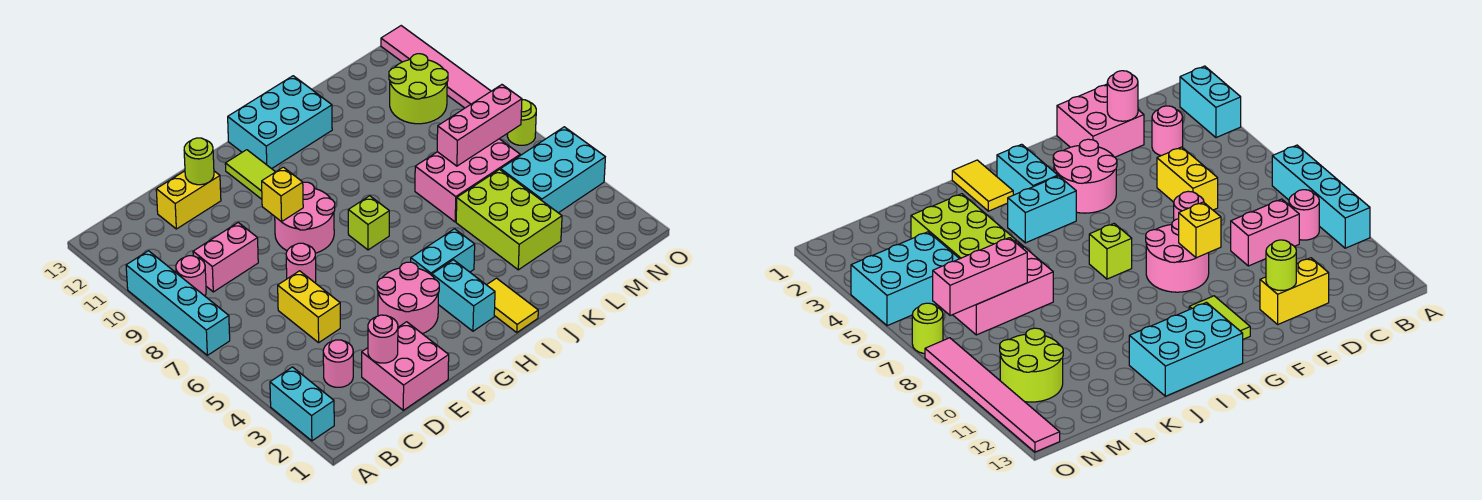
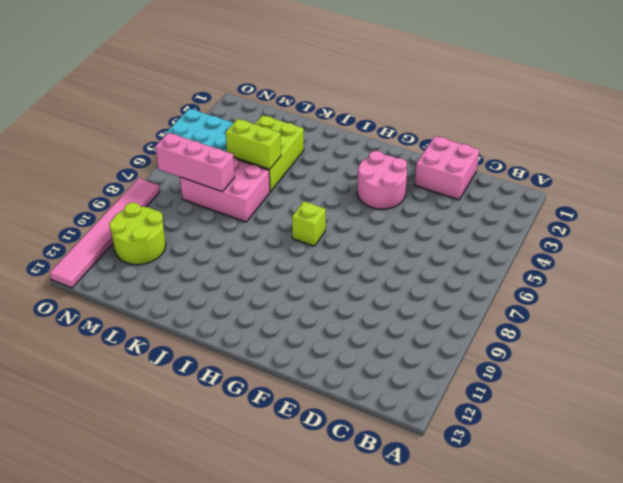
lime brick K5:L5 level 2 -> none
none -> cyan brick A2:A3 level 1
none -> cyan brick A7:A10 level 1
none -> pink round brick B9 level 1

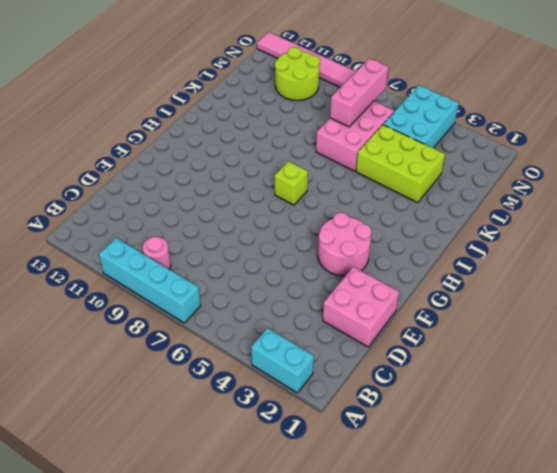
none -> pink round brick C3 level 1
none -> pink brick C9:D9 level 1
none -> yellow brick D5:D6 level 1

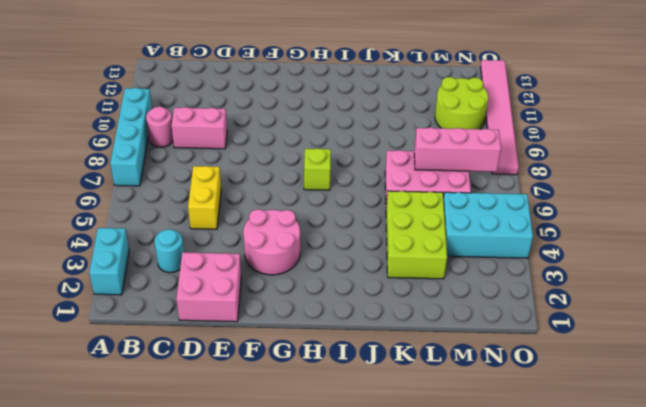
cyan round brick C3 level 1 -> pink round brick C3 level 1
none -> yellow brick D12:E12 level 1
none -> pink round brick E7 level 1
none -> pink round brick F8:G9 level 1

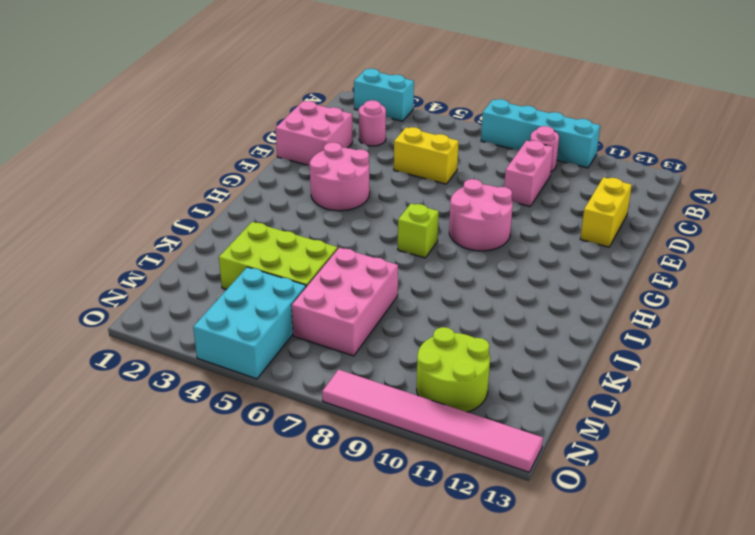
none -> pink round brick E7 level 1
none -> lime tile G11:G12 level 1
none -> cyan brick H2:H3 level 1

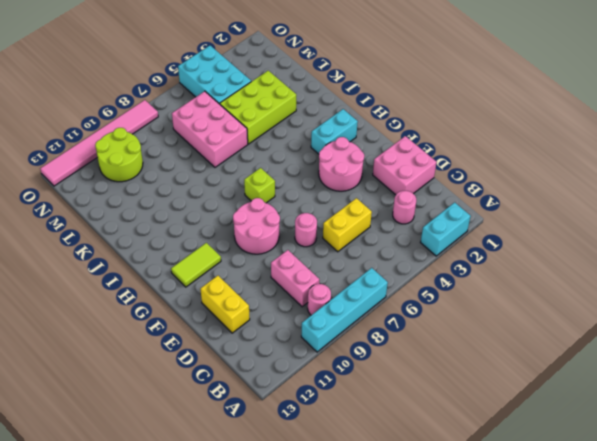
none -> cyan brick H4:I4 level 1
none -> cyan brick H12:J13 level 1
none -> yellow tile I1:I2 level 1

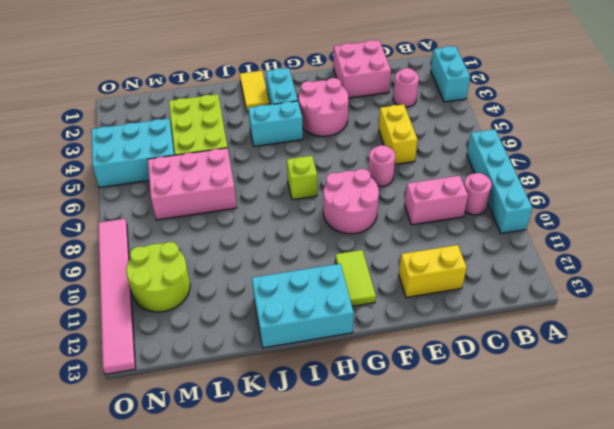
none -> lime round brick O7 level 1
none -> pink round brick D2 level 2
none -> lime round brick E12 level 2

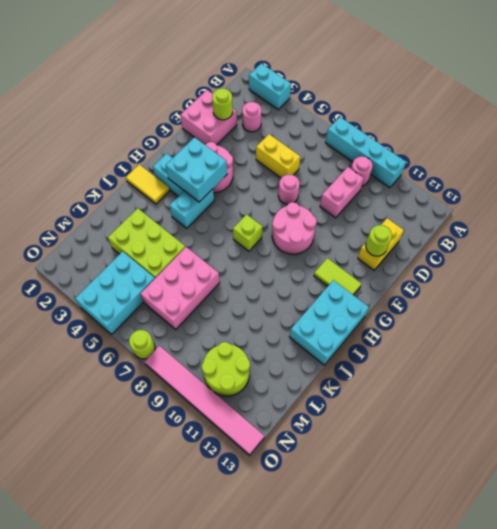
lime round brick D2 level 2 -> pink round brick D2 level 2
cyan brick G3:H4 level 2 -> none
none -> yellow brick F9 level 2
none -> pink brick L7:N7 level 2

